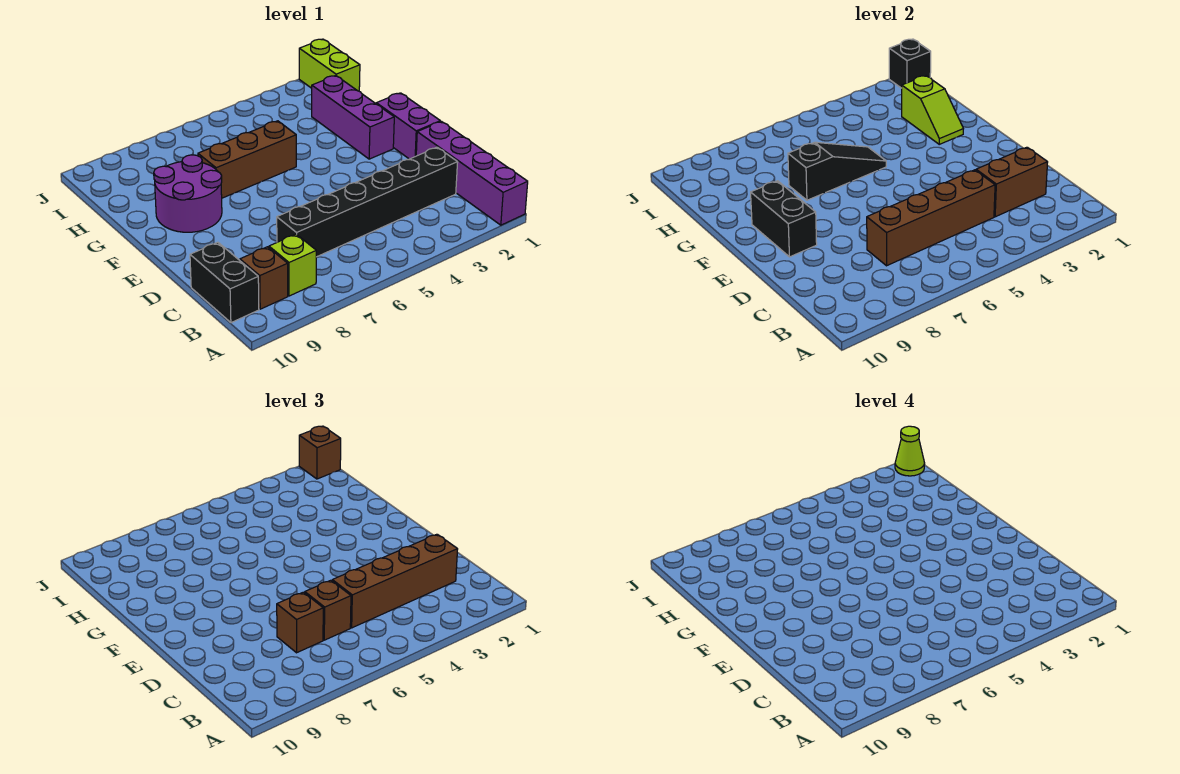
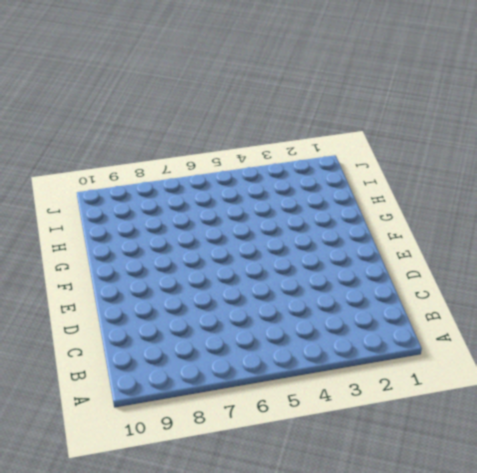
none -> purple brick A1:D1 level 1
none -> lime brick B8 level 1
none -> brown brick B9 level 1

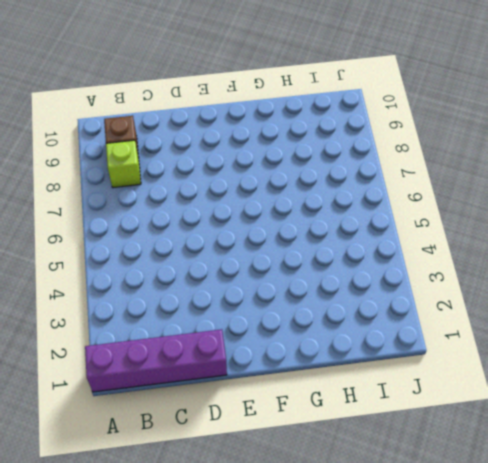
none -> black brick B10:C10 level 1
none -> black brick C2:C7 level 1
none -> purple brick E1:F1 level 1

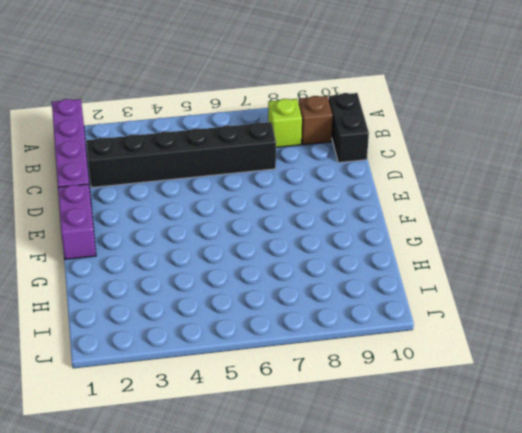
none -> purple brick F2:H2 level 1
none -> purple round brick F8:G9 level 1
none -> brown brick G5:G7 level 1

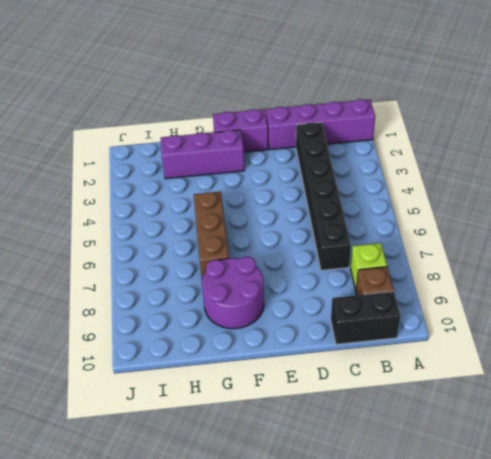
none -> lime brick I1:J1 level 1
none -> brown brick C2:C3 level 2
none -> brown brick C4:C7 level 2

